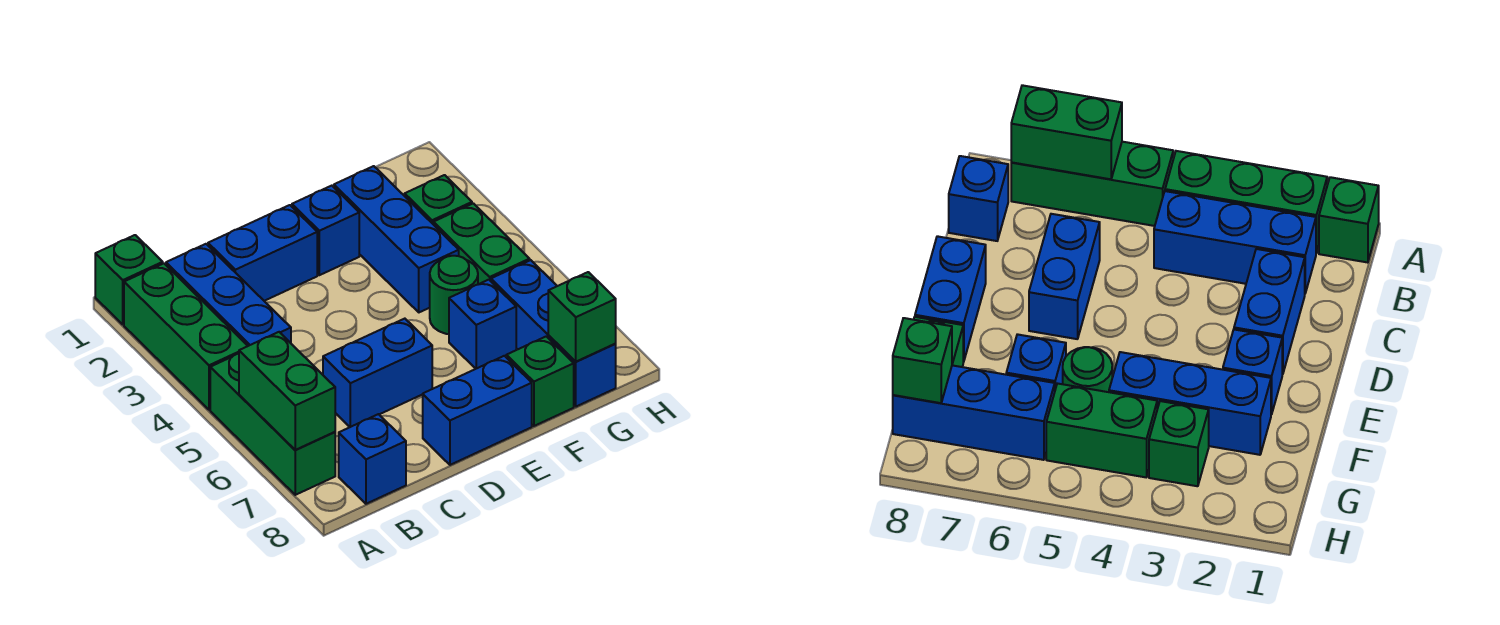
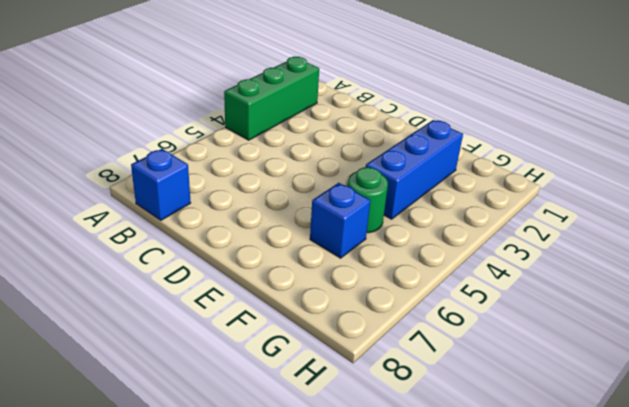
none -> green brick A1 level 1
none -> green brick A5:A7 level 1
none -> blue brick B2:B4 level 1

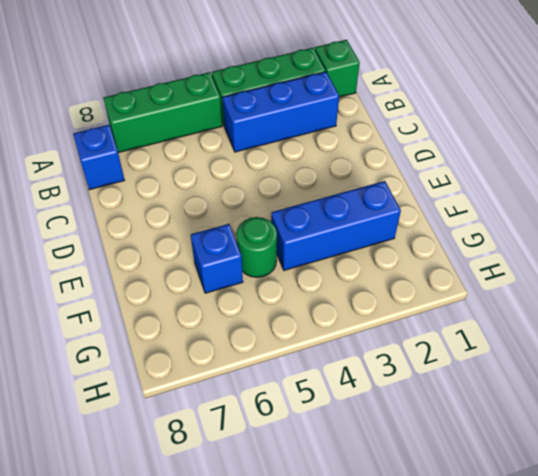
none -> blue brick C2:D2 level 1
none -> blue brick C6:D6 level 1
none -> blue brick D8:E8 level 1

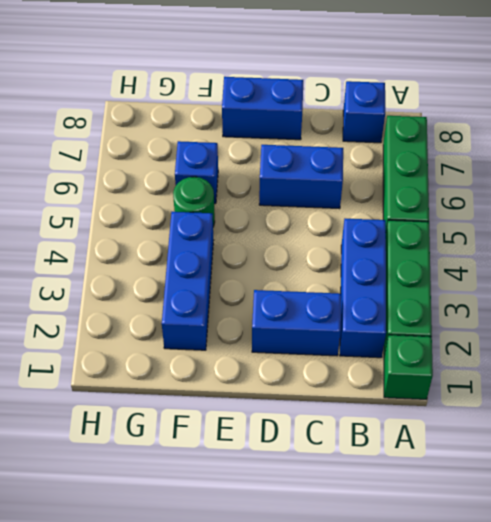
none -> blue brick E2 level 1
none -> green brick F8 level 1
none -> green brick G3 level 1

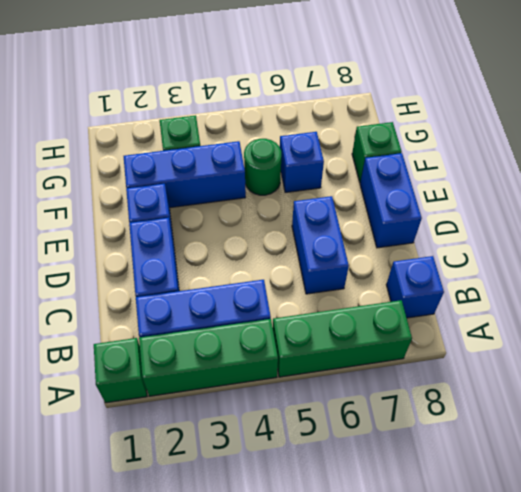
none -> green brick G4:G5 level 1
none -> blue brick G6:G8 level 1
none -> green brick A6:A7 level 2

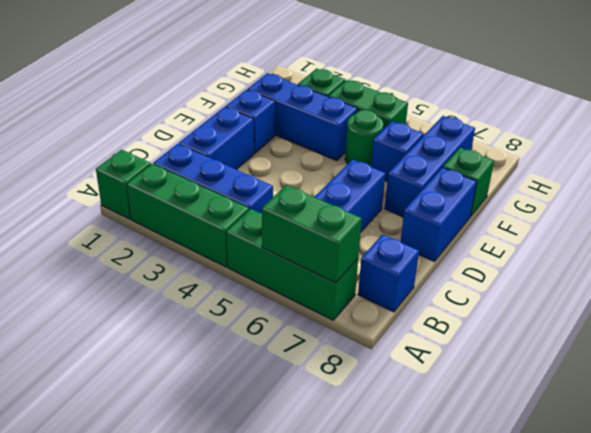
blue brick E7:G7 level 1 -> blue brick G6:G8 level 1
none -> green brick G8 level 2

